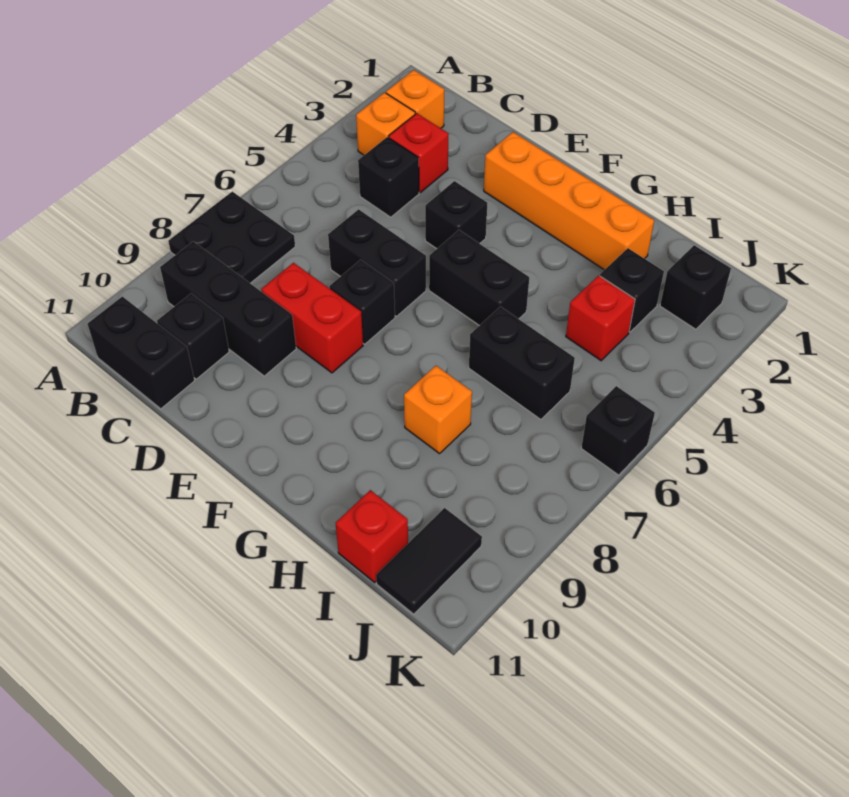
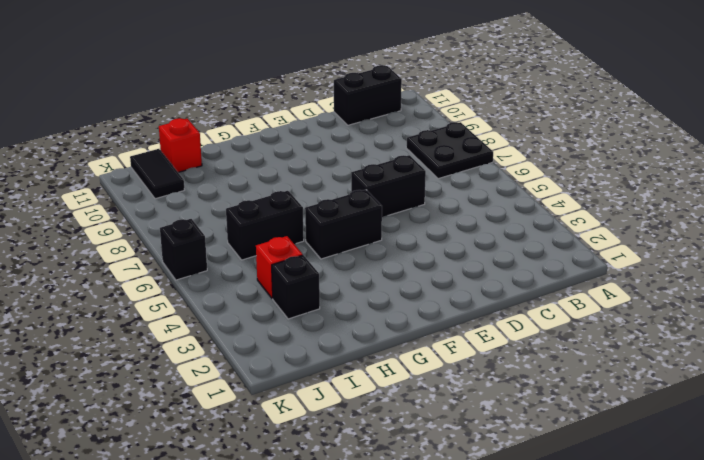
none -> orange brick B2 level 1
none -> orange brick B3 level 1
none -> black brick B9:D9 level 1

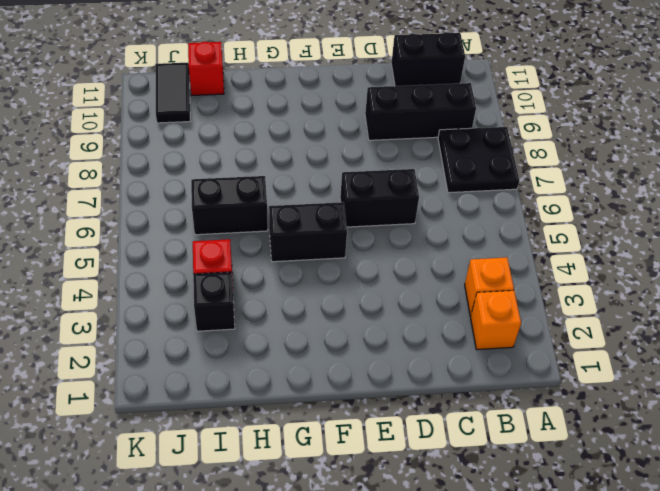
none -> red brick C3 level 1
none -> black brick C4 level 1
none -> black brick C10 level 1

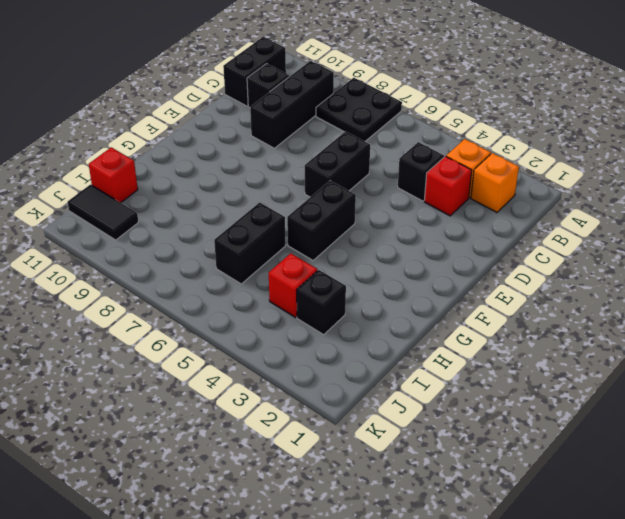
none -> red brick D8:E8 level 1
none -> orange brick E2:H2 level 1
none -> black brick E4 level 1

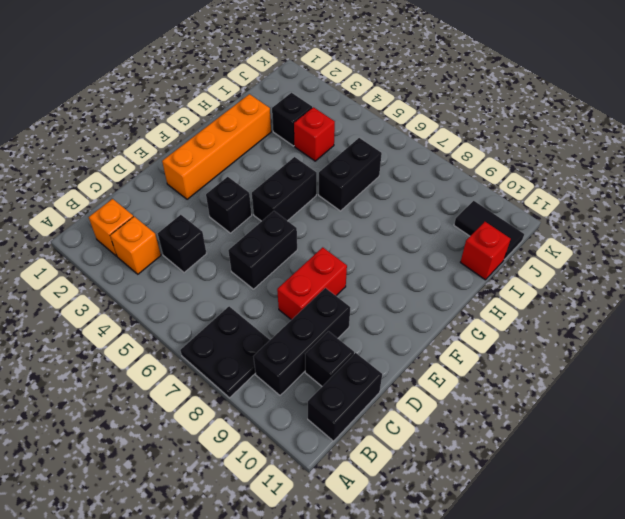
none -> red brick C3 level 1
none -> black brick E7 level 1
none -> orange brick H8 level 1

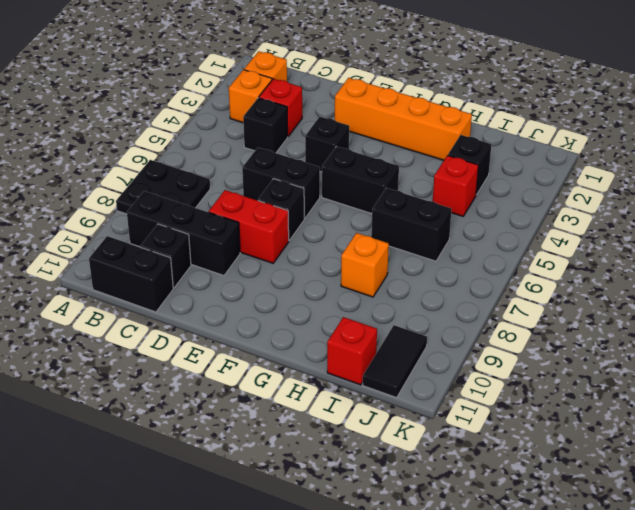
none -> black brick J2 level 1
none -> black brick K6 level 1

